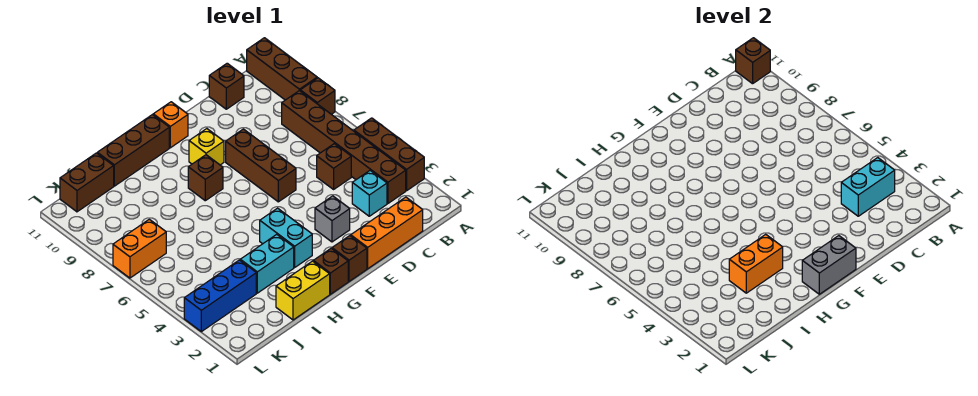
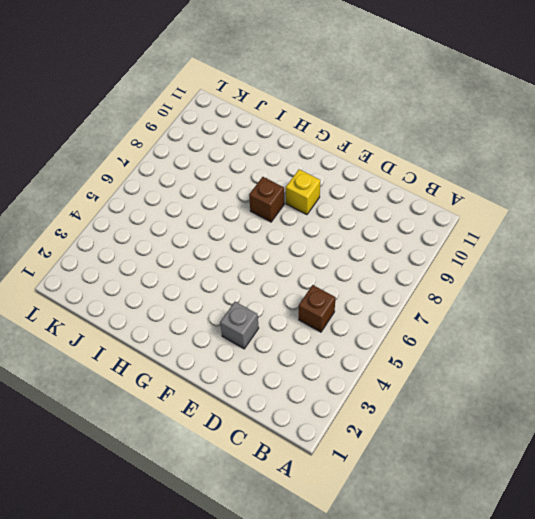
none -> brown brick A3:A5 level 1
none -> brown brick A8 level 1
none -> brown brick A9:A11 level 1

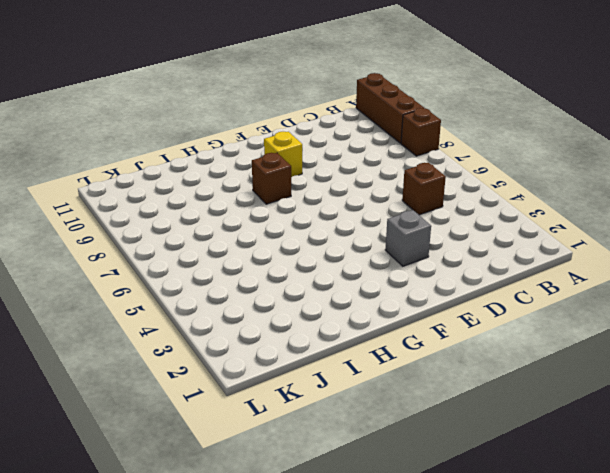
none -> brown brick A3:A5 level 1
none -> brown brick B3:B8 level 1
none -> orange brick C1:E1 level 1

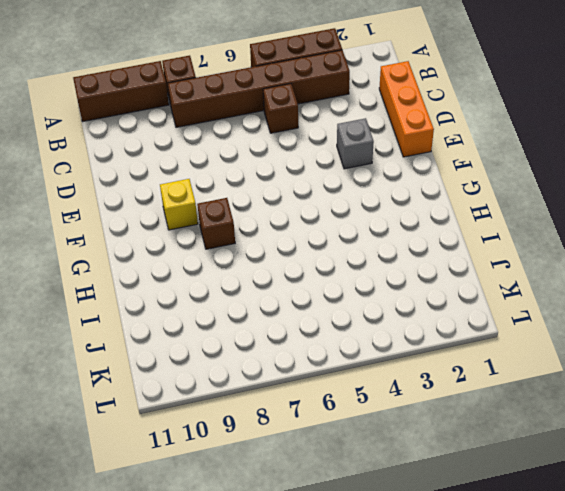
none -> cyan brick C3 level 1
none -> brown brick C11 level 1
none -> brown brick E6:E8 level 1

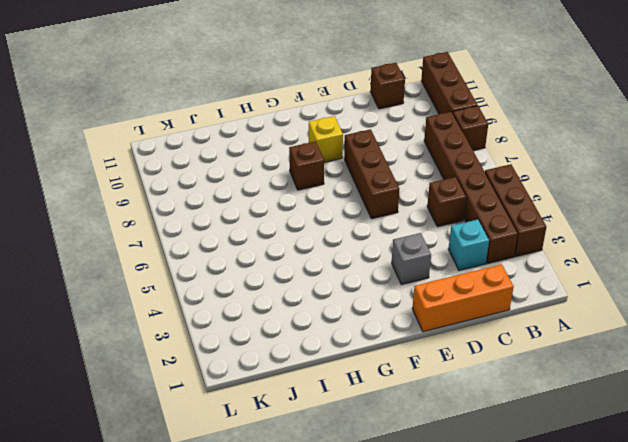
none -> brown brick F1 level 1
none -> orange brick F11 level 1
none -> brown brick G1 level 1

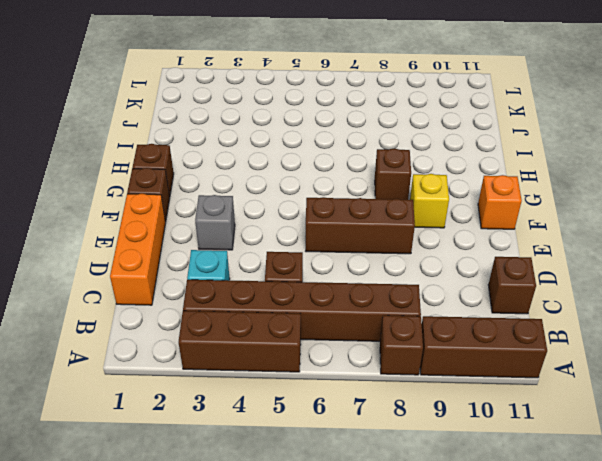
none -> cyan brick G3:G4 level 1
none -> brown brick G11:I11 level 1
none -> yellow brick H1:I1 level 1

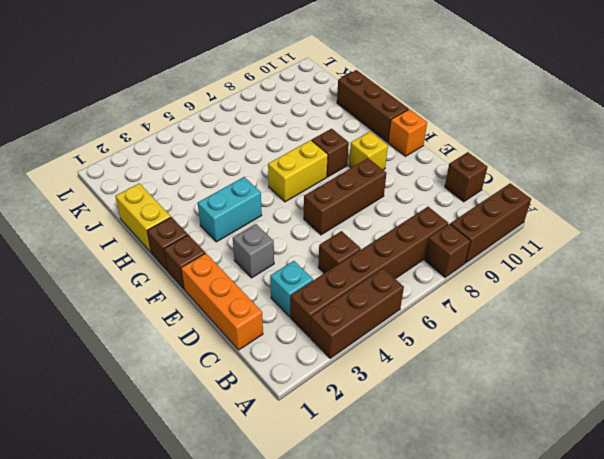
yellow brick G6:G7 level 1 -> none
none -> cyan brick H3:I3 level 1
none -> blue brick J3:L3 level 1
none -> brown brick J11:K11 level 1

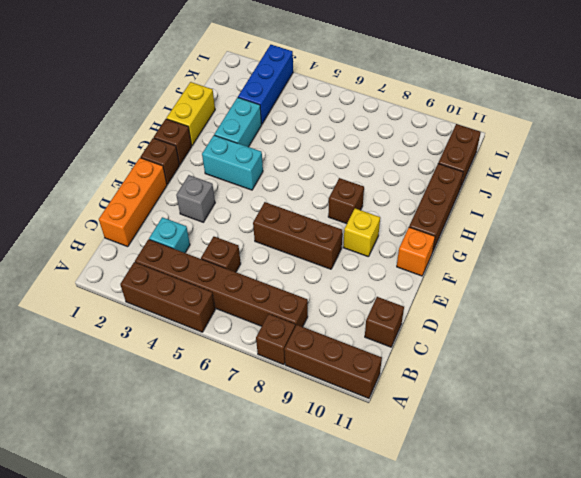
none -> orange brick K7:L7 level 1
none -> brown brick A11 level 2
none -> cyan brick B3:C3 level 2

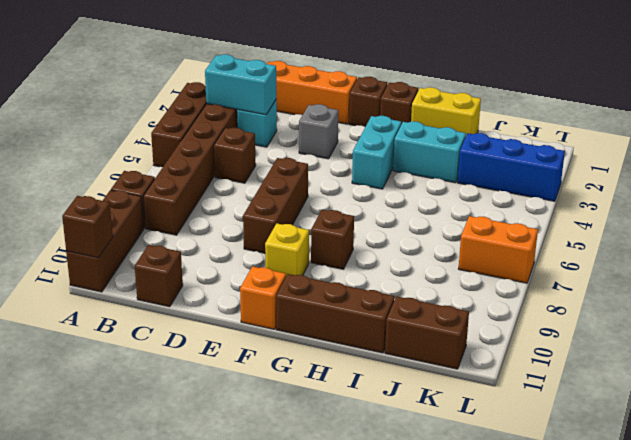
none -> grey brick F1:G1 level 2
none -> orange brick H3:I3 level 2

